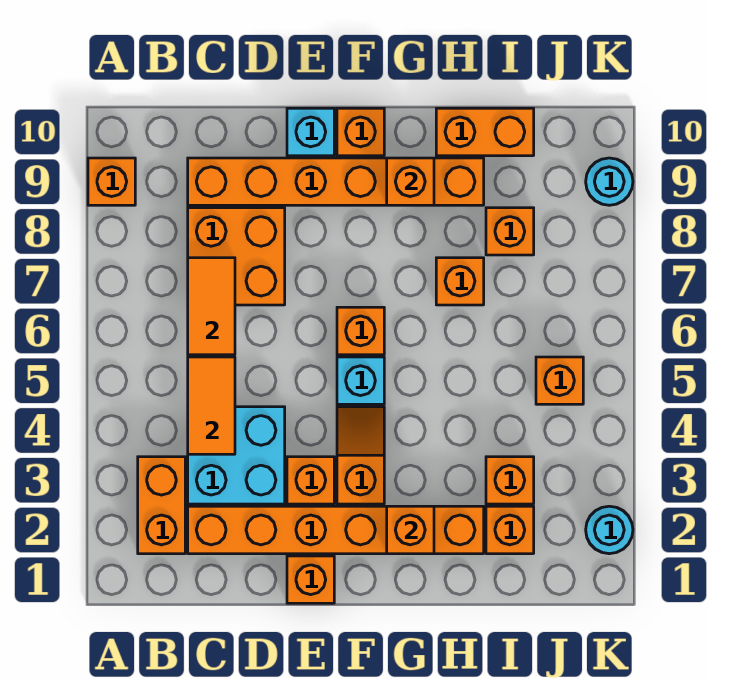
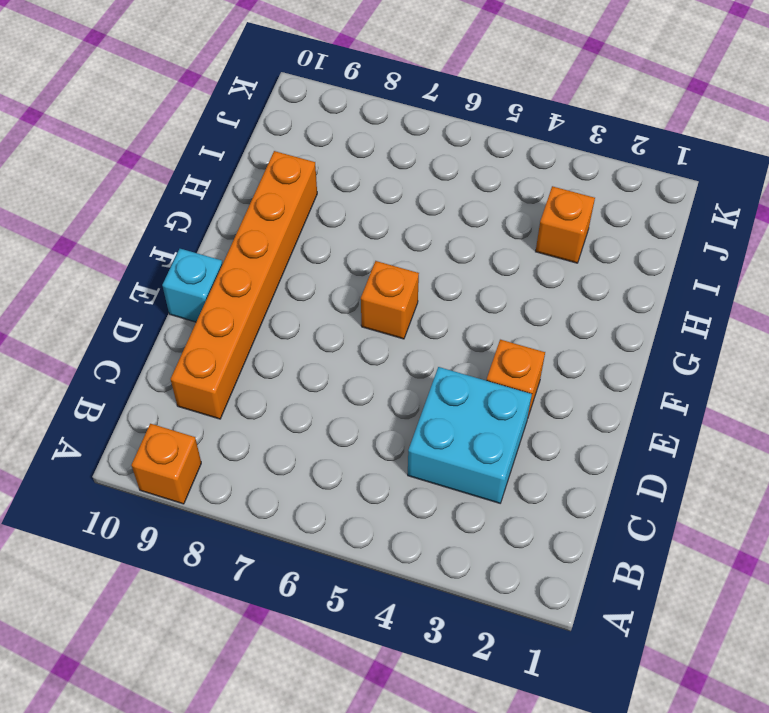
none -> orange brick B2:B3 level 1
none -> orange brick C2:H2 level 1
none -> orange brick C7:D8 level 1

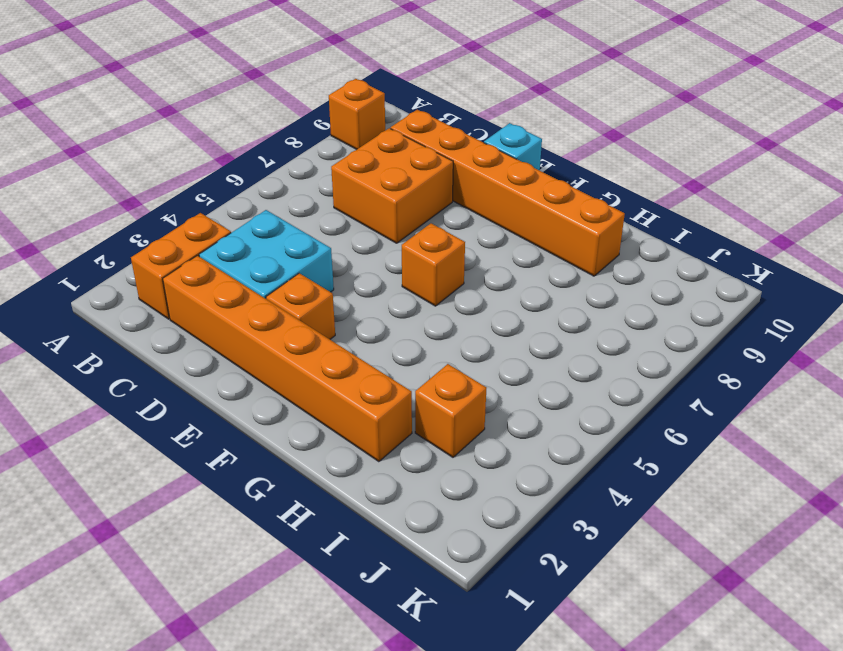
none -> orange brick E1 level 1
none -> orange slope F3:F4 level 1 top 3
none -> cyan brick F5 level 1

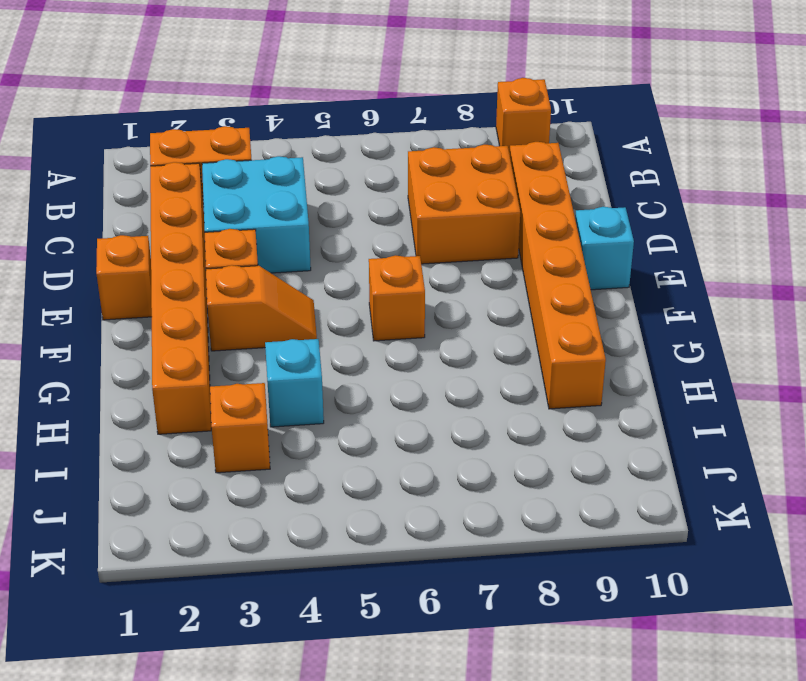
cyan brick H4 level 1 -> cyan brick F5 level 1
none -> orange brick F10 level 1
none -> orange brick H7 level 1
none -> orange brick H10:I10 level 1

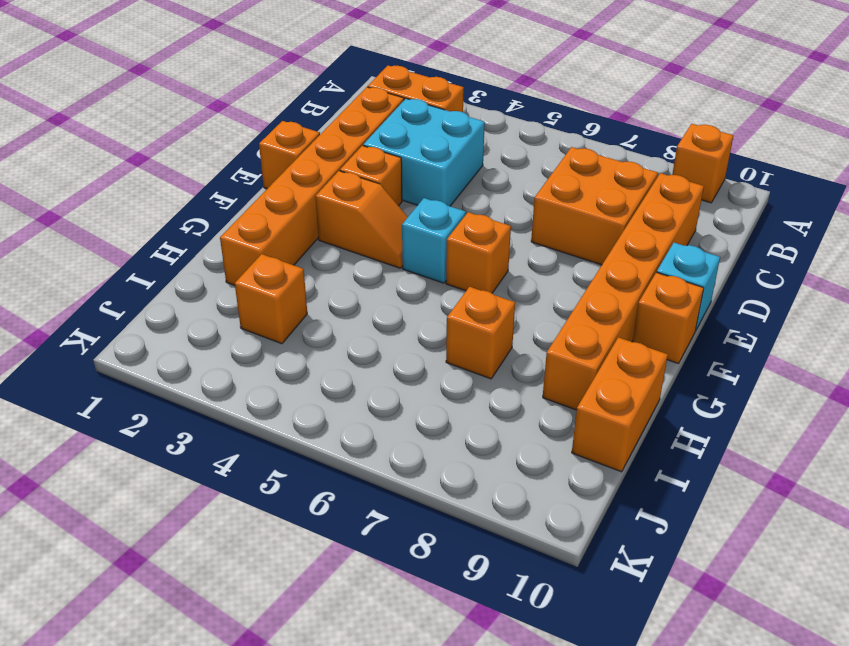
none -> orange brick I2 level 1
none -> orange brick I8 level 1
none -> orange brick J5 level 1

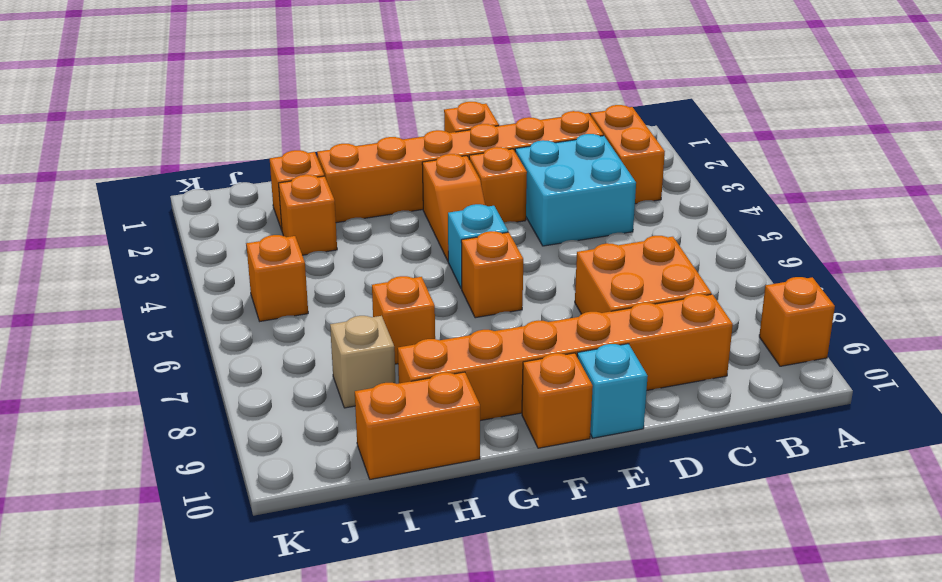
tan brick I8 level 1 -> orange brick I8 level 1
none -> cyan round brick K2 level 1
none -> cyan round brick K9 level 1
none -> orange tile C4:C5 level 2

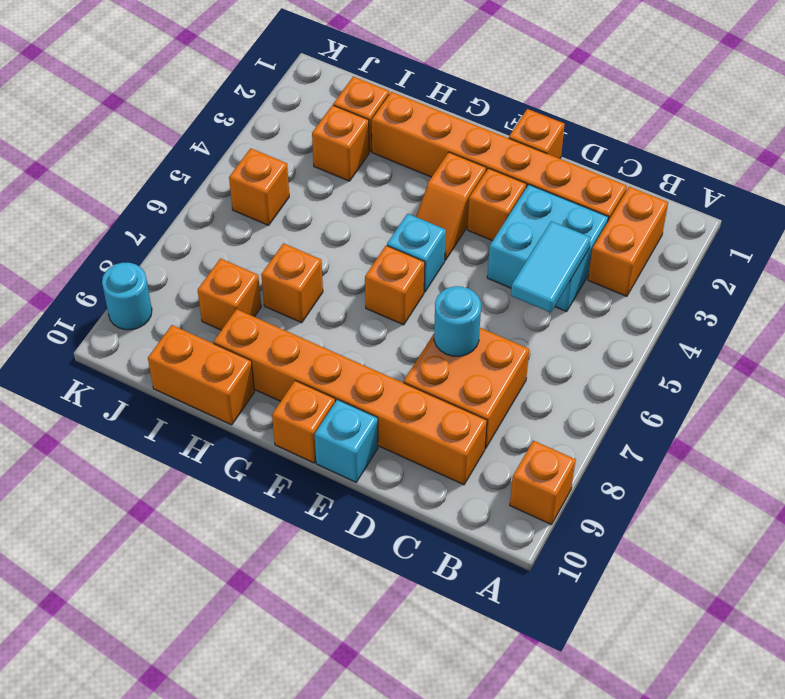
cyan tile C4:C5 level 2 -> orange tile C4:C5 level 2
cyan round brick D7 level 2 -> cyan round brick K2 level 1
none -> orange tile C6:C7 level 2
none -> orange brick G2 level 2
none -> orange brick G9 level 2

